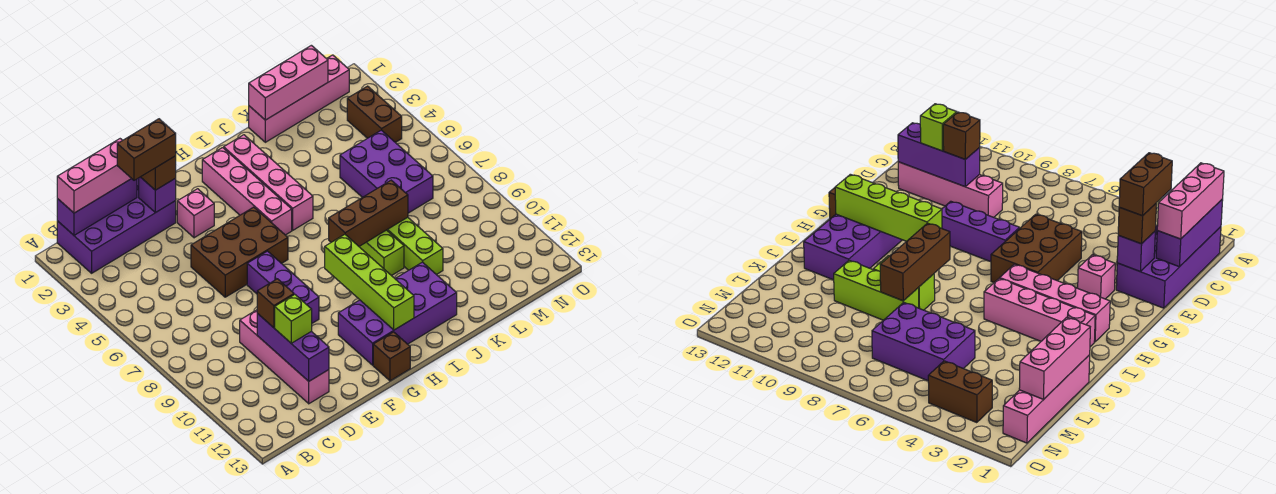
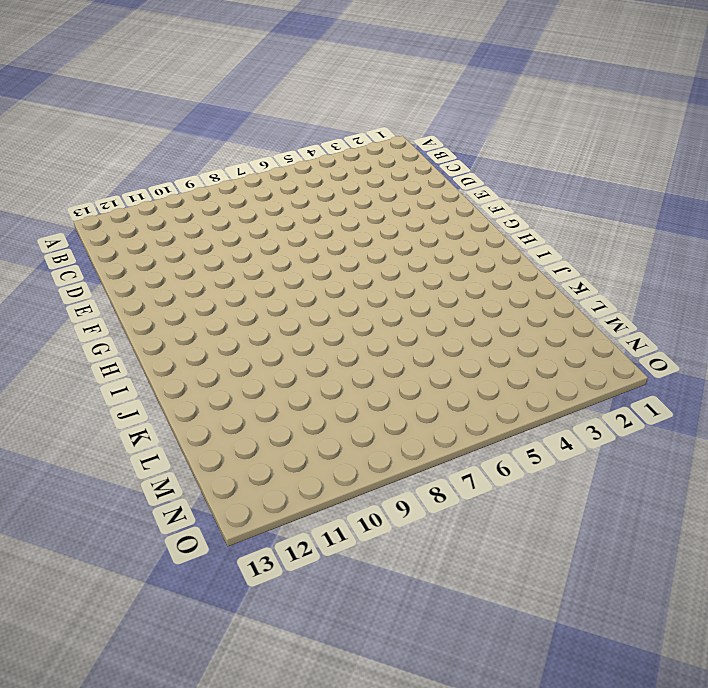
none -> purple brick B1:E2 level 1
none -> pink brick D9:D12 level 1
none -> brown brick E5:G6 level 1

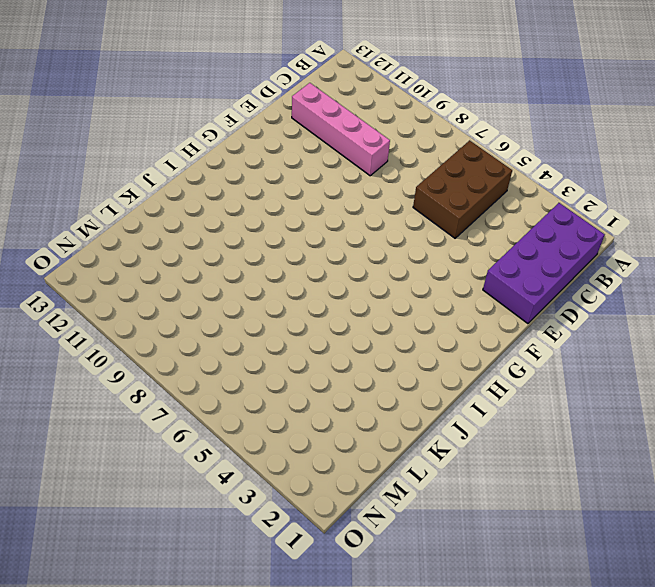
brown brick B5:D6 level 1 -> brown brick E5:G6 level 1
none -> pink brick F3 level 1
none -> purple brick F7:F9 level 1
none -> purple brick G11:J12 level 1

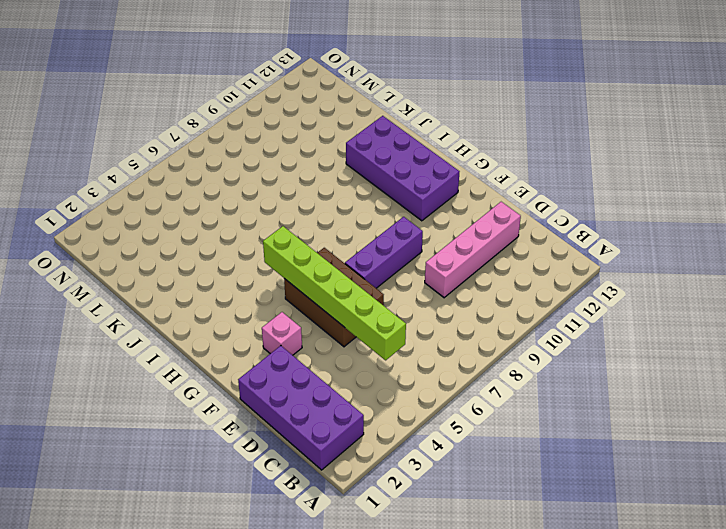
lime brick C5:H5 level 2 -> none
none -> brown brick G13 level 1
none -> pink brick H2:H5 level 1
none -> pink brick I2:I5 level 1

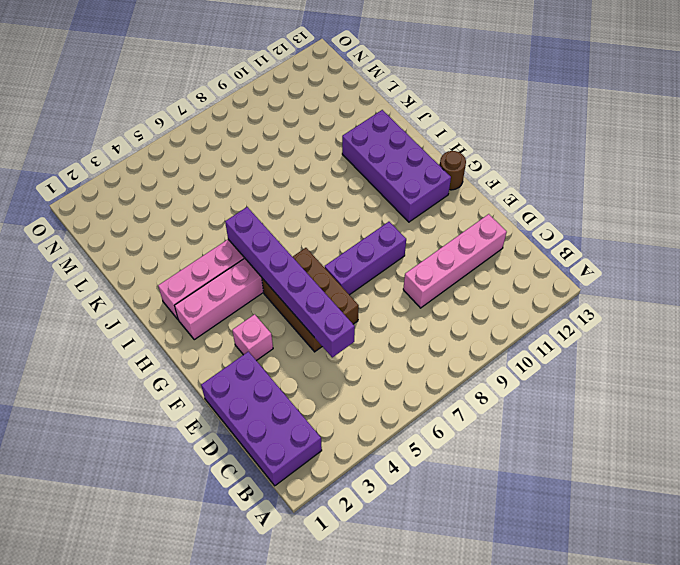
purple brick D5:I5 level 2 -> none
brown round brick G13 level 1 -> brown brick G13 level 1
none -> lime brick J8:J9 level 1
none -> pink brick K1:N1 level 1
none -> lime brick K8:K10 level 1

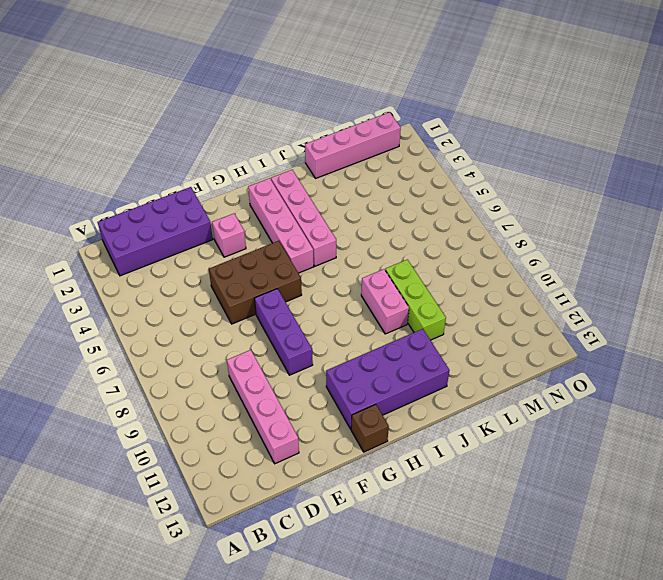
pink brick J8:J9 level 1 -> lime brick J8:J9 level 1
none -> purple brick L5:M7 level 1
none -> brown brick N3:N4 level 1
none -> purple brick B1:D1 level 2

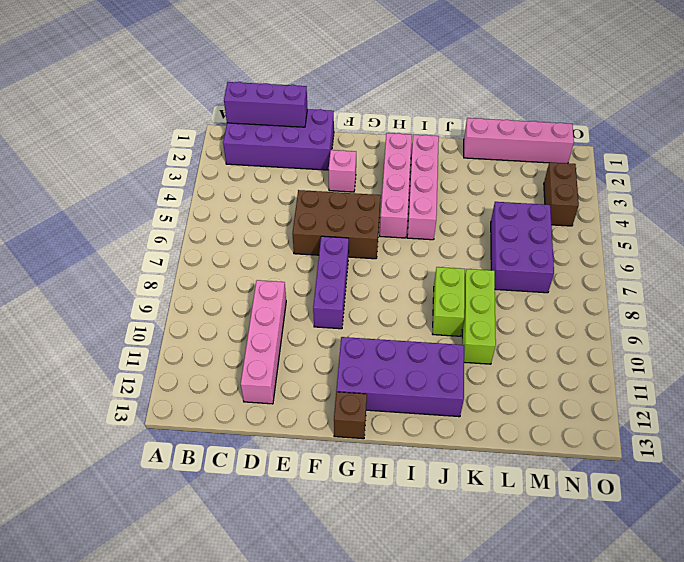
none -> purple brick D10:D12 level 2
none -> purple brick E2 level 2
none -> lime brick H9:H12 level 2

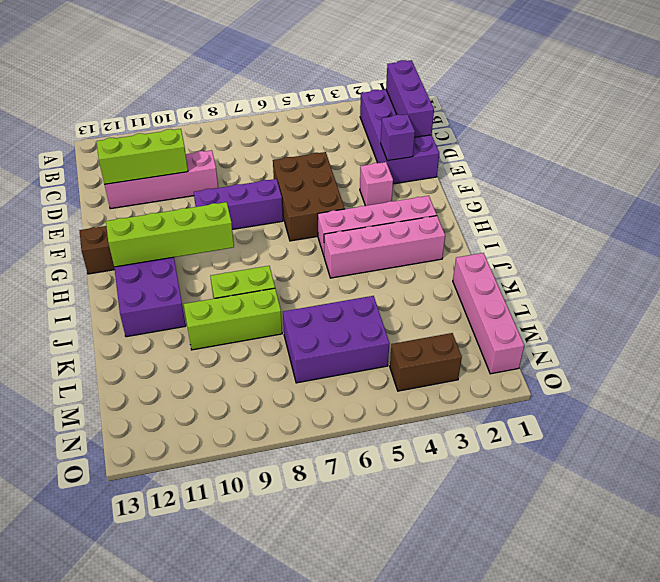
lime brick D10:D12 level 2 -> purple brick D10:D12 level 2
none -> brown brick I8:K8 level 2
none -> pink brick K1:M1 level 2
none -> pink brick B1:D1 level 3

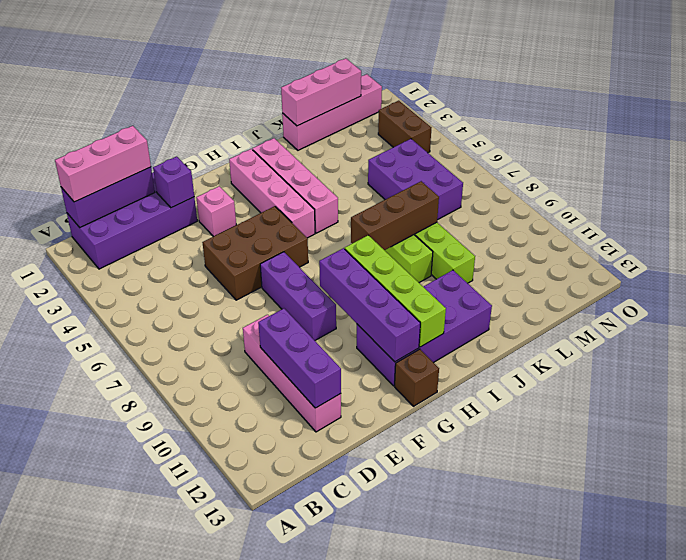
purple brick G9:G12 level 2 -> none
none -> brown brick D10 level 3
none -> lime brick D11 level 3
none -> brown brick E2 level 3

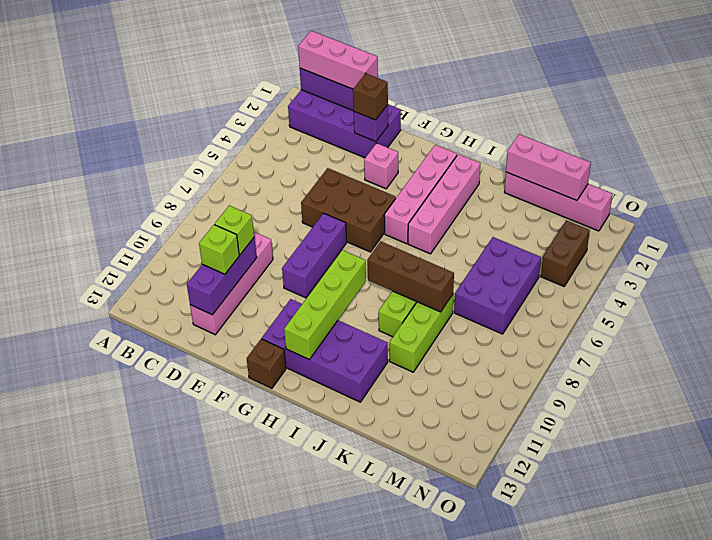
lime brick D10 level 3 -> brown brick D10 level 3
none -> brown brick D2:E2 level 4

